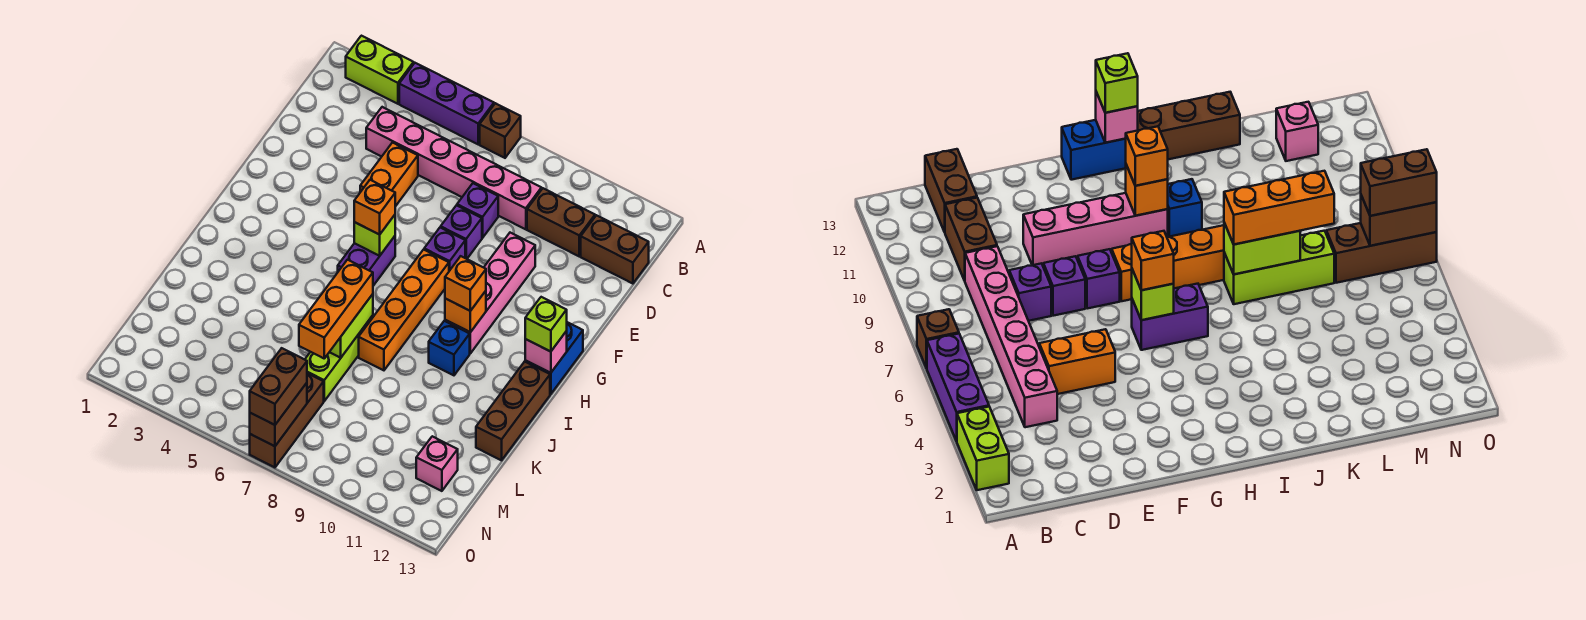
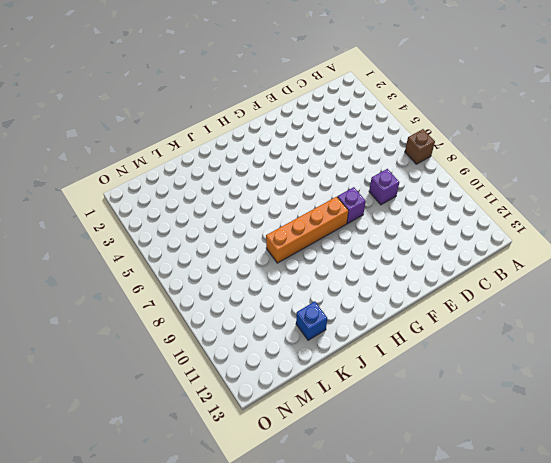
blue brick K12 level 1 -> blue brick I10 level 1
none -> lime brick A2:A3 level 1
none -> purple brick A4:A6 level 1
none -> pink brick C4:C9 level 1

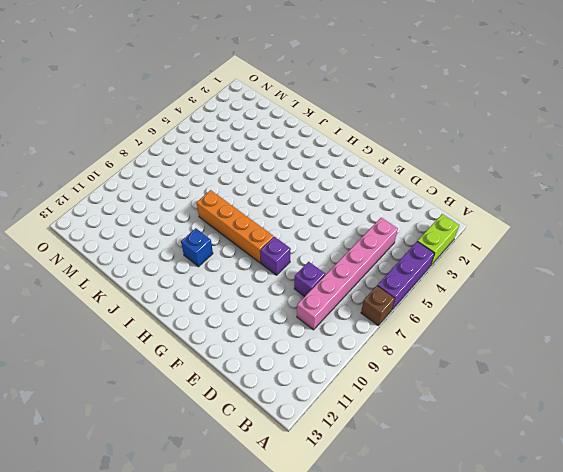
none -> brown brick C10:C11 level 1
none -> brown brick C12:C13 level 1
none -> orange brick D5:E5 level 1

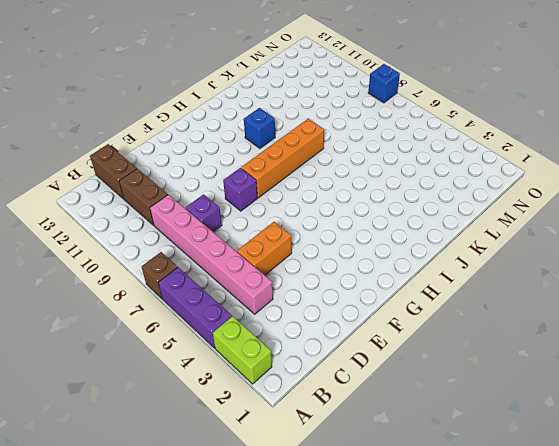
blue brick O8 level 1 -> none
none -> purple brick E8 level 1
none -> pink brick E10:H10 level 1
none -> purple brick G6:H6 level 1

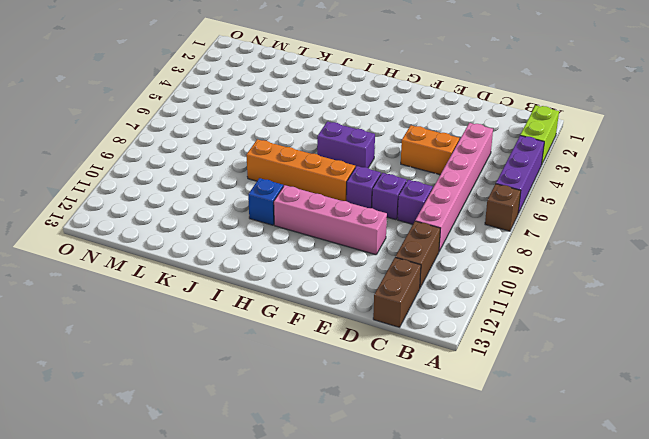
none -> blue brick G13:H13 level 1
none -> brown brick I13:K13 level 1
none -> lime brick J7:L7 level 1

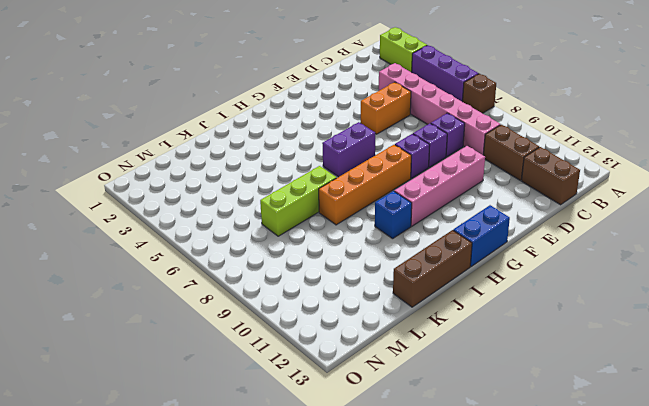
none -> brown brick M7:O7 level 1
none -> pink brick M12 level 1
none -> lime brick G6 level 2

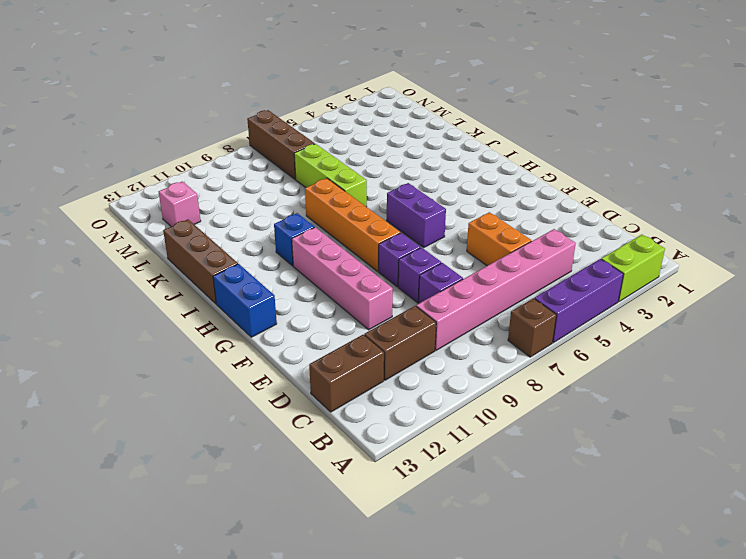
none -> lime brick G6 level 2
none -> orange brick H10 level 2
none -> pink brick H13 level 2

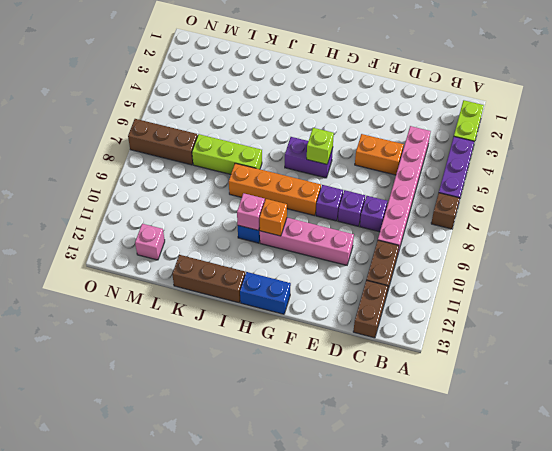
pink brick I10 level 2 -> pink brick H13 level 2
none -> lime brick J7:K7 level 2
none -> brown brick N7:O7 level 2
none -> orange brick G6 level 3

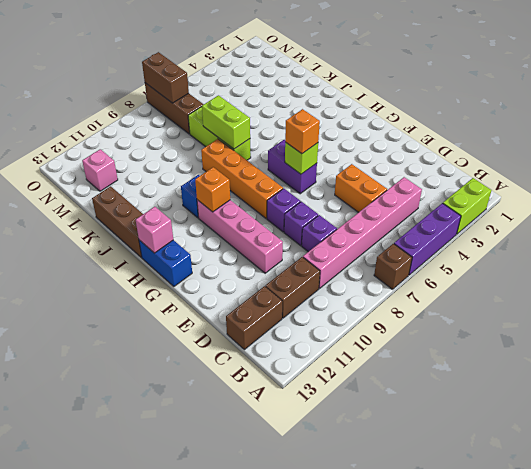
none -> orange brick H10 level 3
none -> lime brick H13 level 3
none -> orange brick J7:L7 level 3

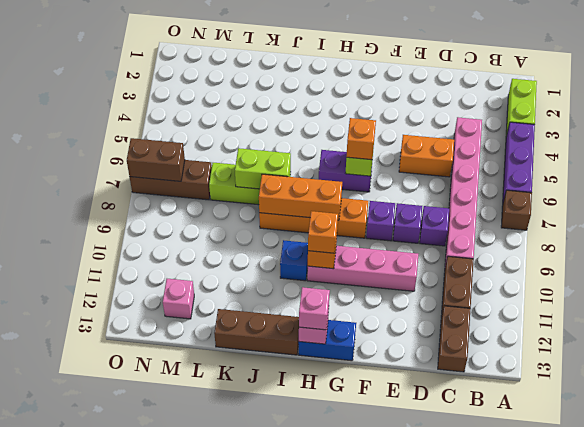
orange brick H8:J8 level 2 -> orange brick J7:L7 level 3
pink brick H13 level 3 -> lime brick H13 level 3
none -> brown brick N7:O7 level 3

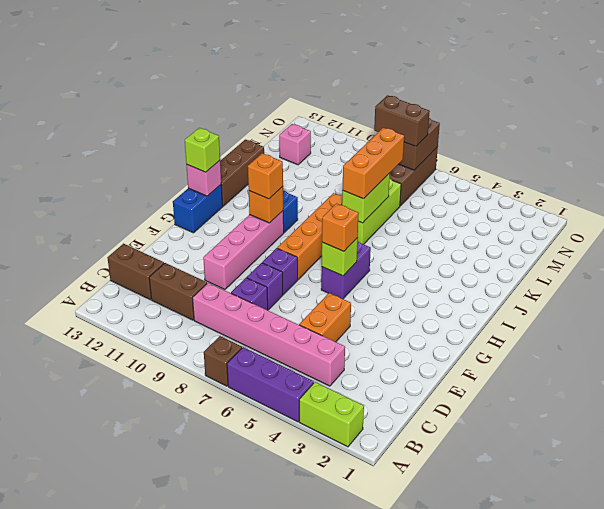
brown brick N7:N8 level 3 -> brown brick N7:O7 level 3

